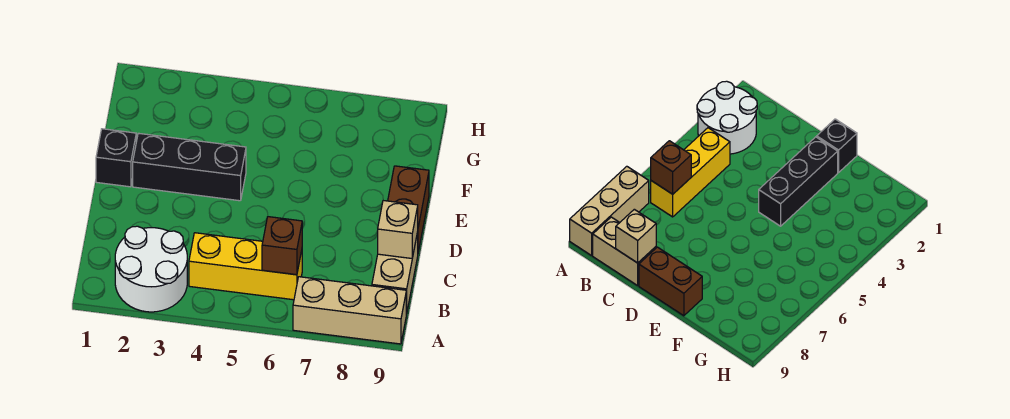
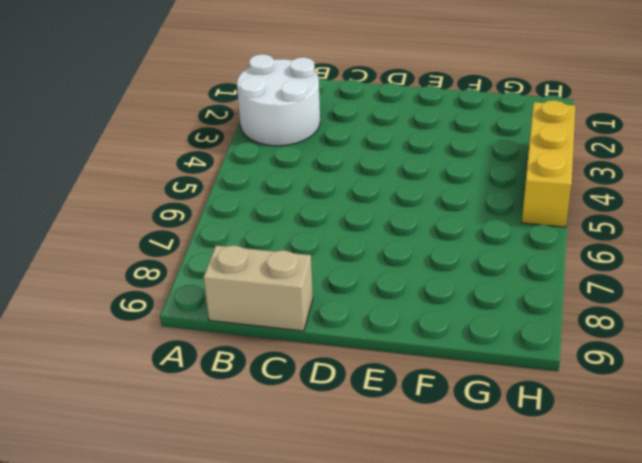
yellow brick H3:H5 level 1 -> yellow brick B4:B6 level 1
none -> tan brick A7:A9 level 1
none -> brown brick D9:E9 level 1

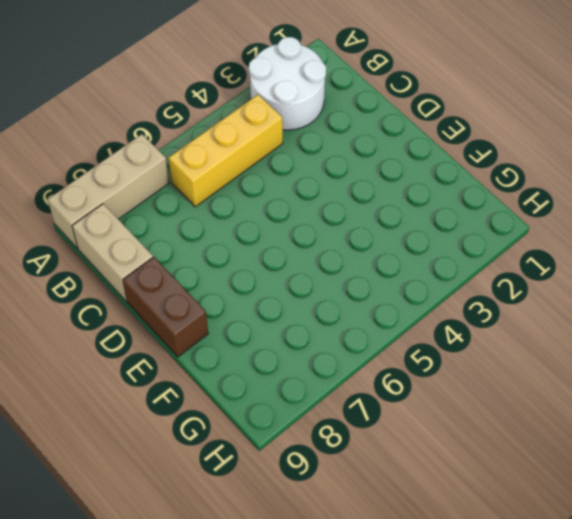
none -> black brick E1 level 1
none -> black brick E2:E4 level 1

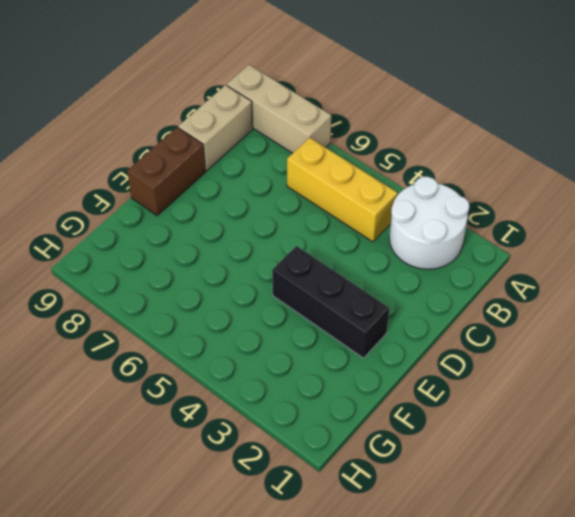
none -> black brick E1 level 1
none -> brown brick B6 level 2

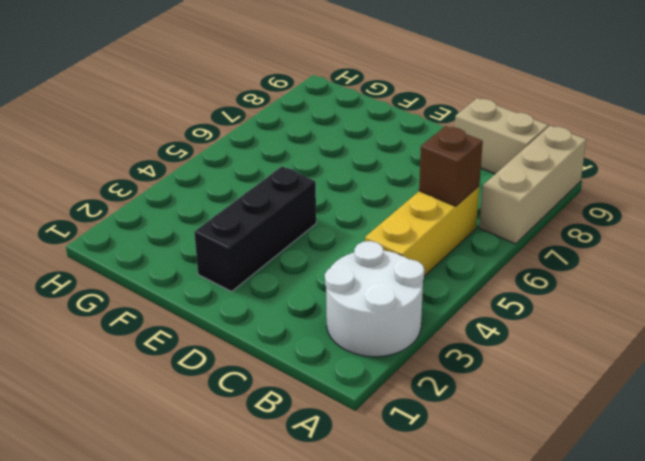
none -> brown brick D9:E9 level 1
none -> black brick E1 level 1

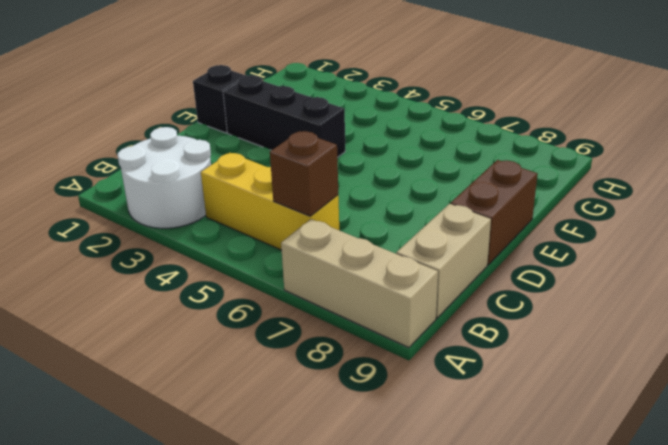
none -> tan brick C9 level 2

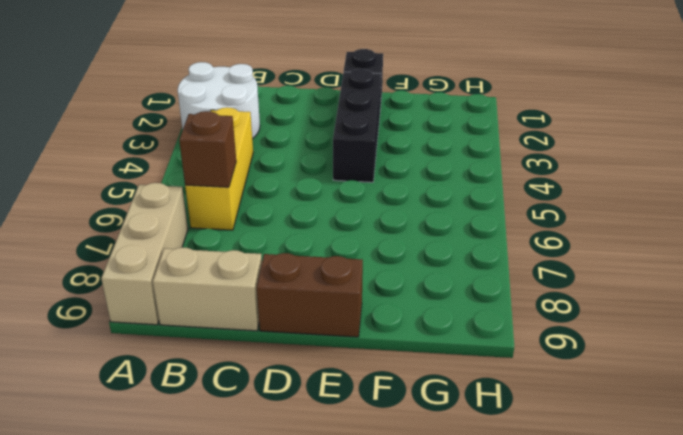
none -> tan brick C9 level 2

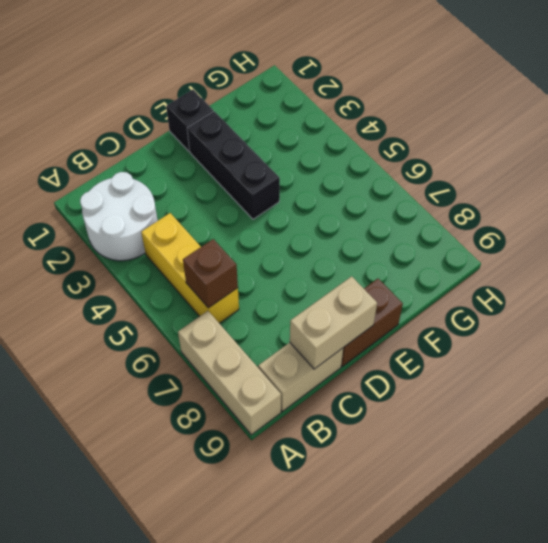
tan brick C9:D9 level 2 -> tan brick C9 level 2

